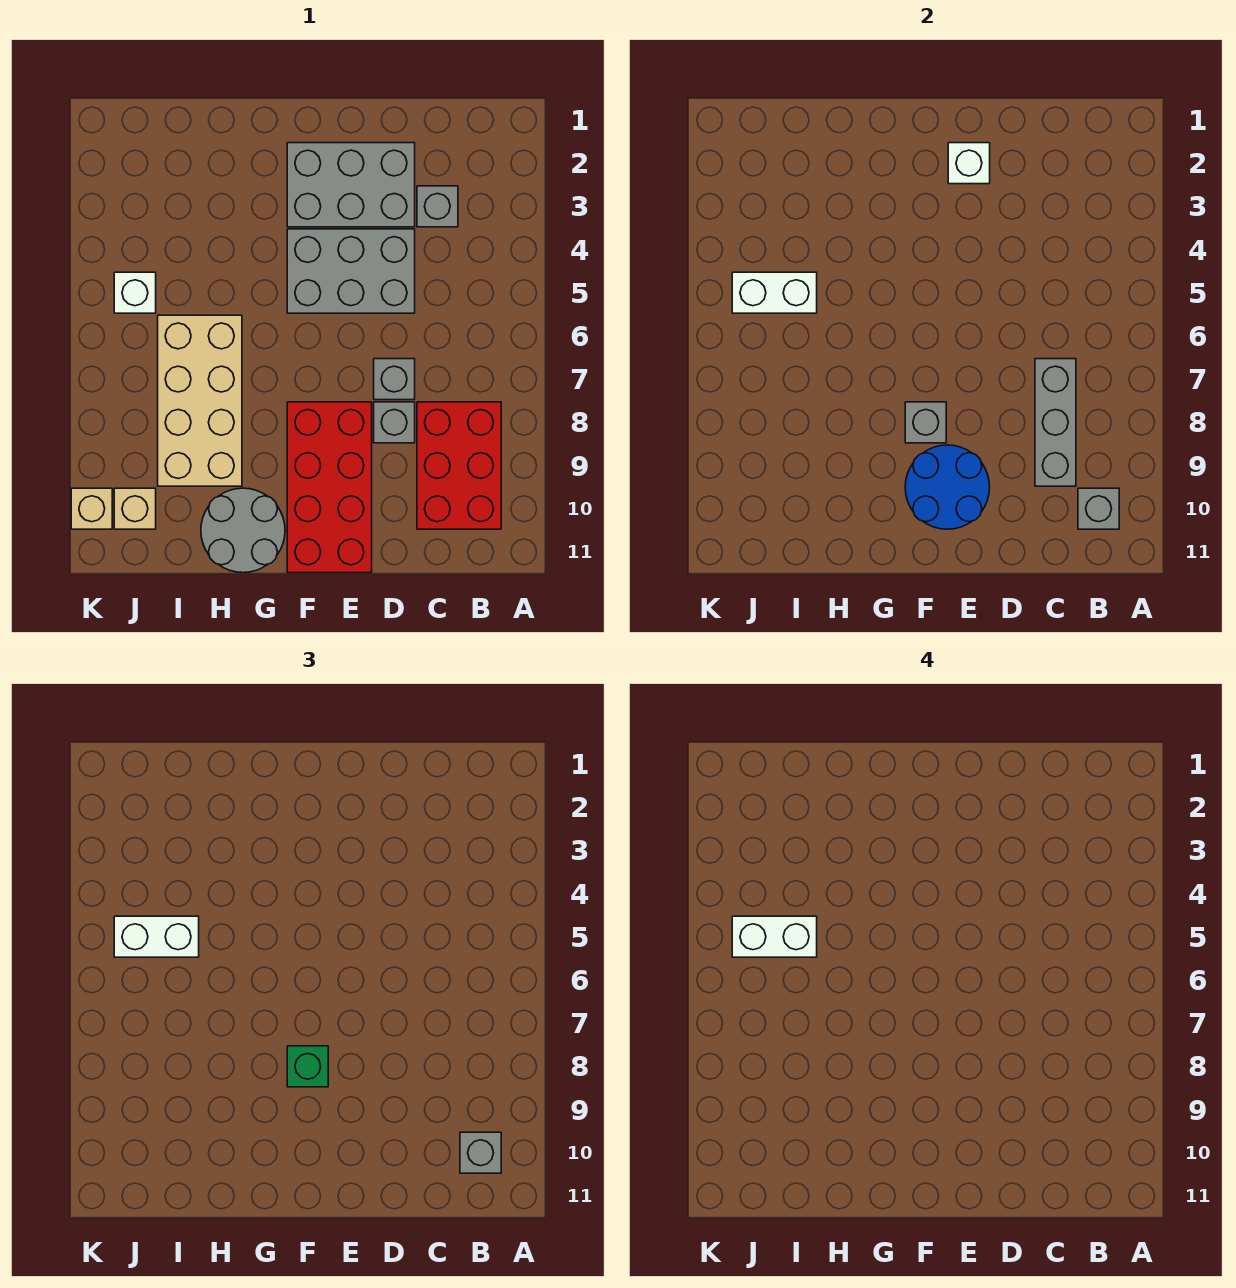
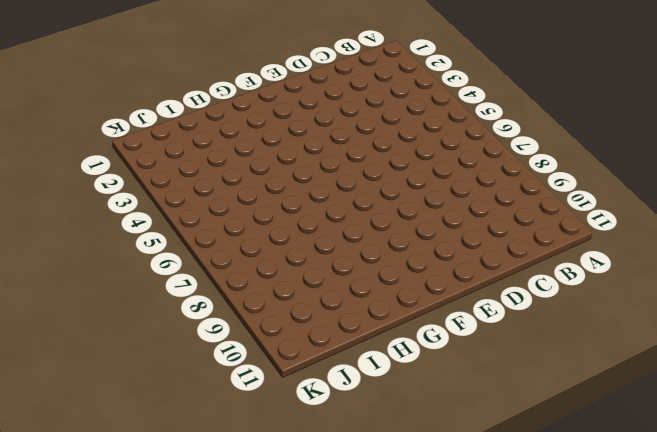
none -> red brick B8:C10 level 1
none -> grey brick C3 level 1
none -> grey brick D2:F3 level 1

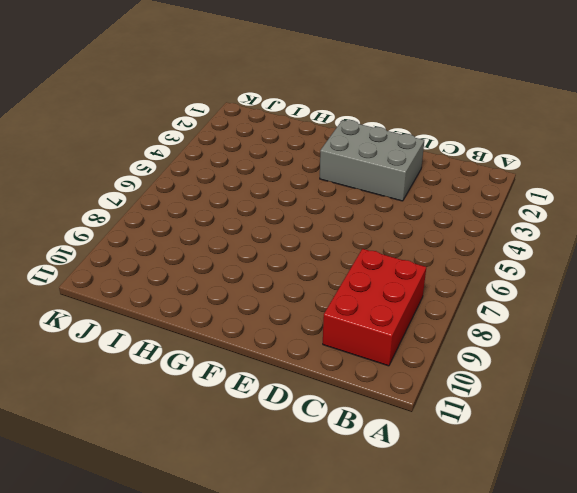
none -> grey brick C3 level 1
none -> grey brick D4:F5 level 1
none -> grey brick D7 level 1

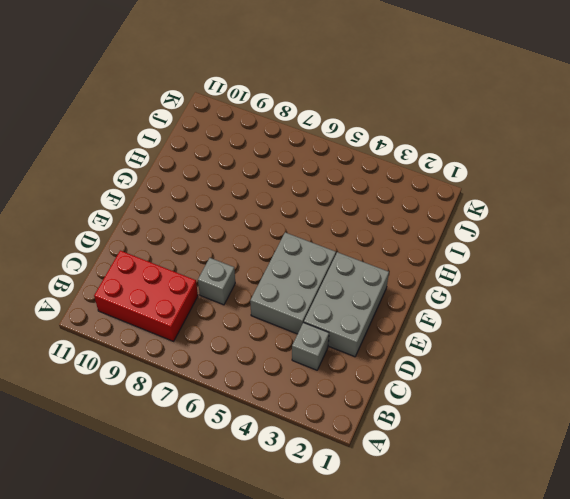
none -> grey brick D8 level 1
none -> red brick E8:F11 level 1
none -> grey round brick G10:H11 level 1

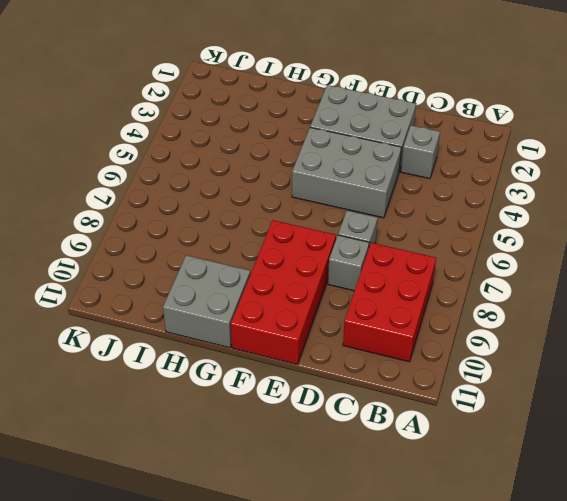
grey brick G10:H11 level 1 -> grey round brick G10:H11 level 1
none -> tan brick H6:I9 level 1
none -> white brick J5 level 1
none -> tan brick J10 level 1

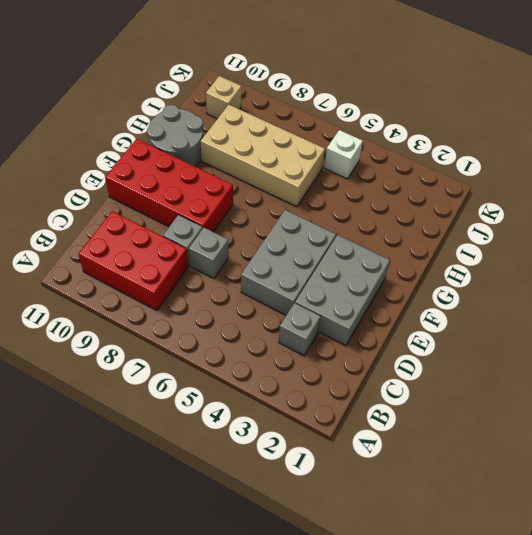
none -> tan brick K10 level 1
none -> grey brick B10 level 2
none -> grey brick C7:C9 level 2

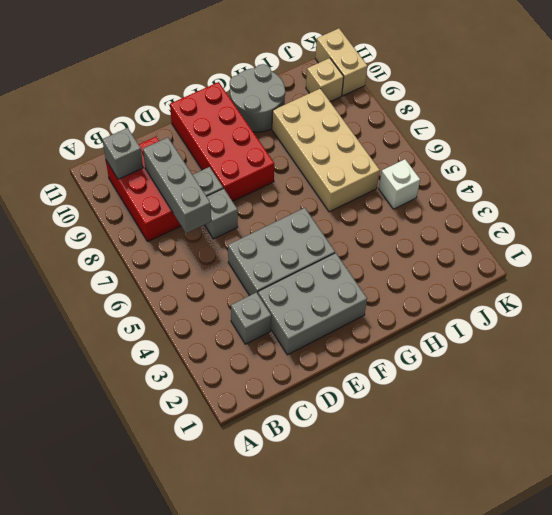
tan brick K10:K11 level 1 -> tan brick K10 level 1
none -> white brick E2 level 2
none -> blue round brick E9:F10 level 2
none -> grey brick F8 level 2

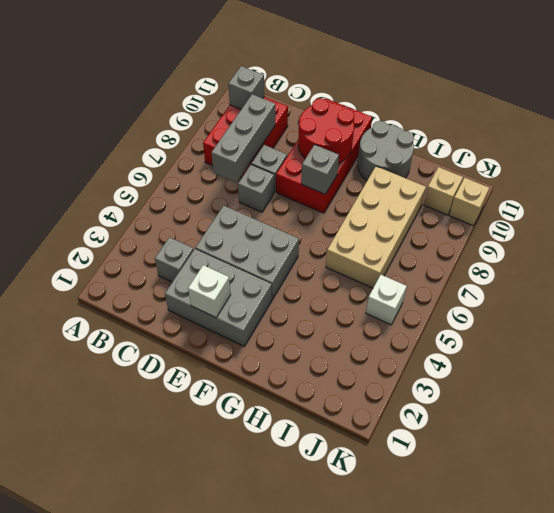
red round brick E9:F10 level 2 -> blue round brick E9:F10 level 2
none -> white brick I5:J5 level 2
none -> grey brick B10 level 3
none -> green brick F8 level 3

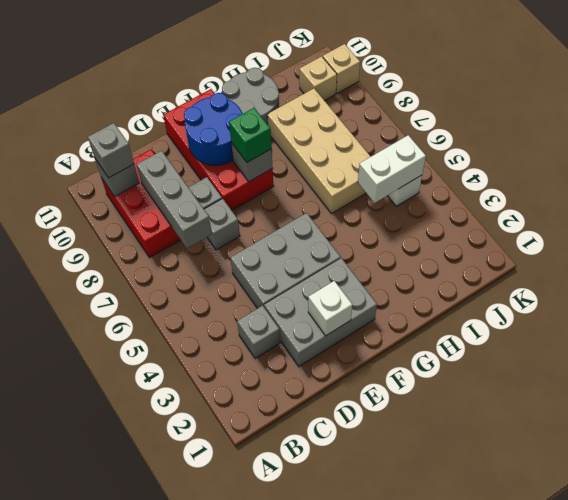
none -> white brick I5:J5 level 3
none -> white brick I5:J5 level 4

